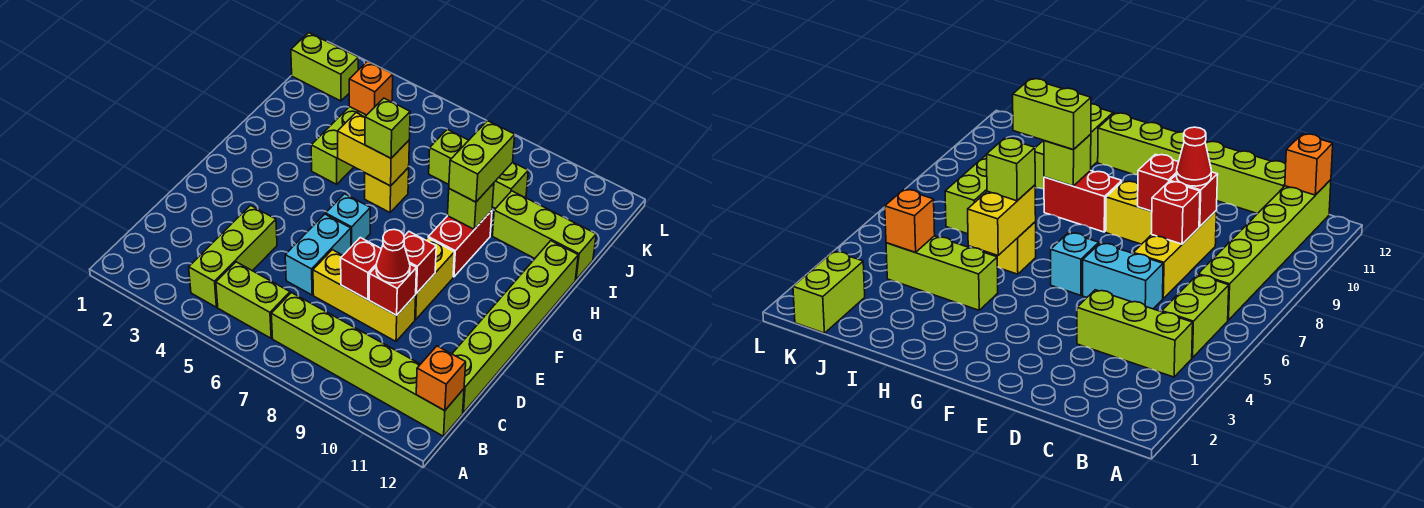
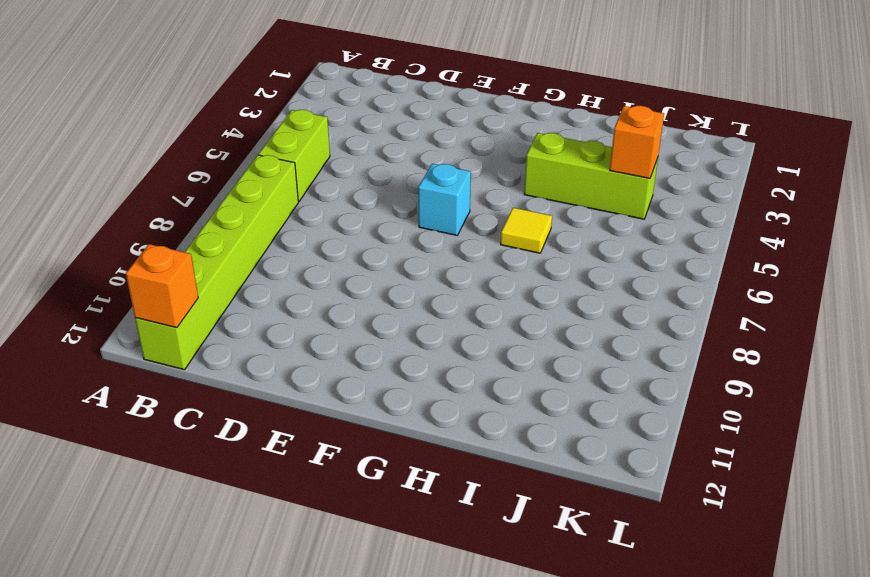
yellow tile H6 level 1 -> yellow brick H6 level 1
none -> lime brick B4:D4 level 1
none -> lime brick C12:H12 level 1
none -> cyan brick D6:E6 level 1

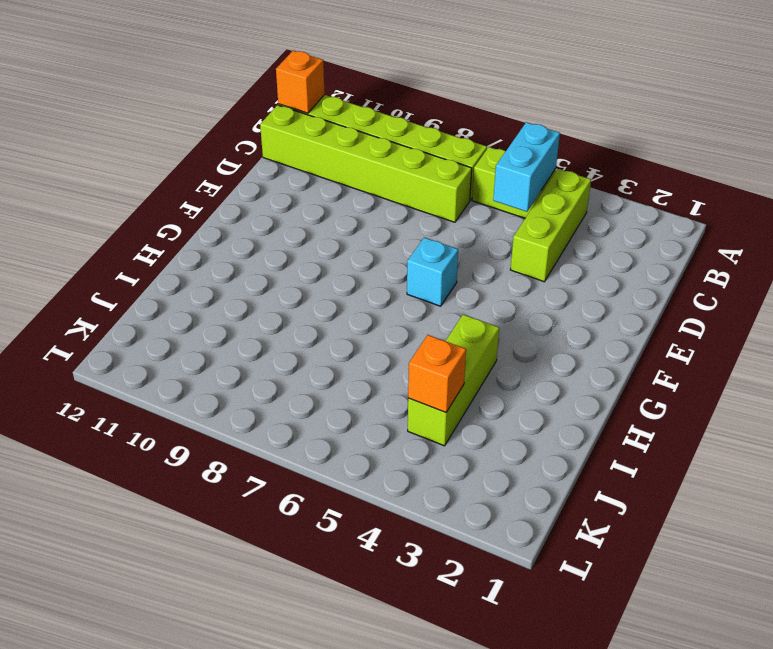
cyan brick B5:C5 level 2 -> cyan brick D6:E6 level 1
lime brick C7:C12 level 1 -> lime brick C12:H12 level 1
none -> yellow brick D7:D9 level 1
none -> yellow brick E9:F9 level 1
none -> red brick G9:H9 level 1

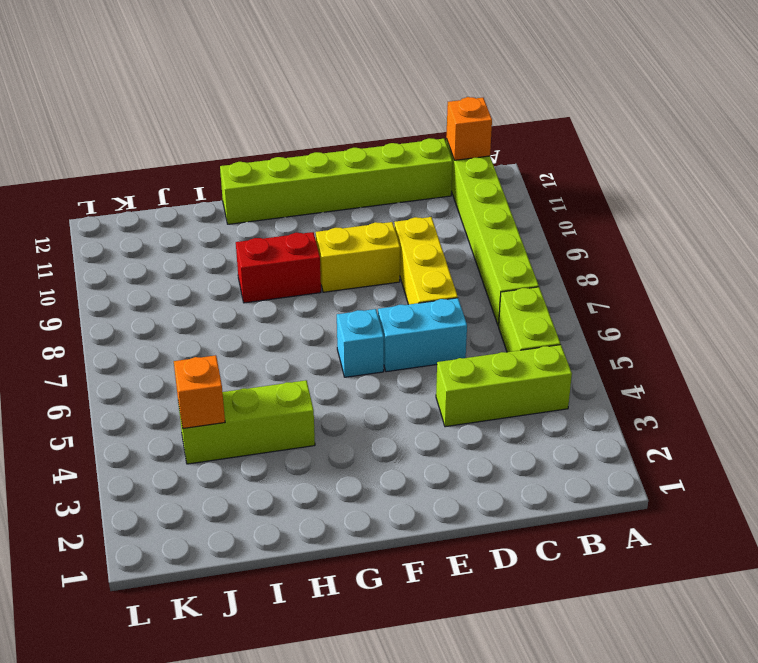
none -> yellow brick H6 level 1
none -> lime brick I10:I12 level 1
none -> lime brick J7:J9 level 1

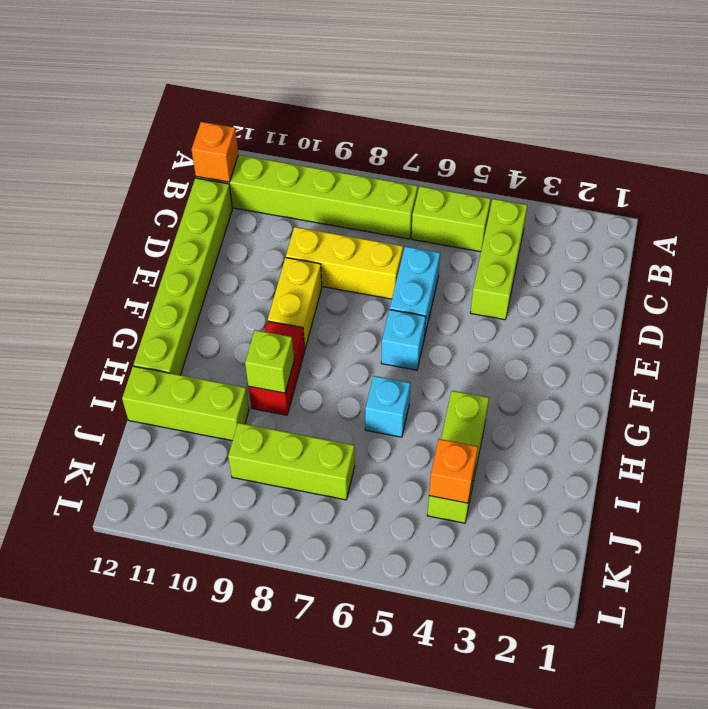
cyan brick H6 level 1 -> yellow brick H6 level 1
none -> lime brick K1:K2 level 1
none -> red brick D8 level 2
none -> red brick D9 level 2

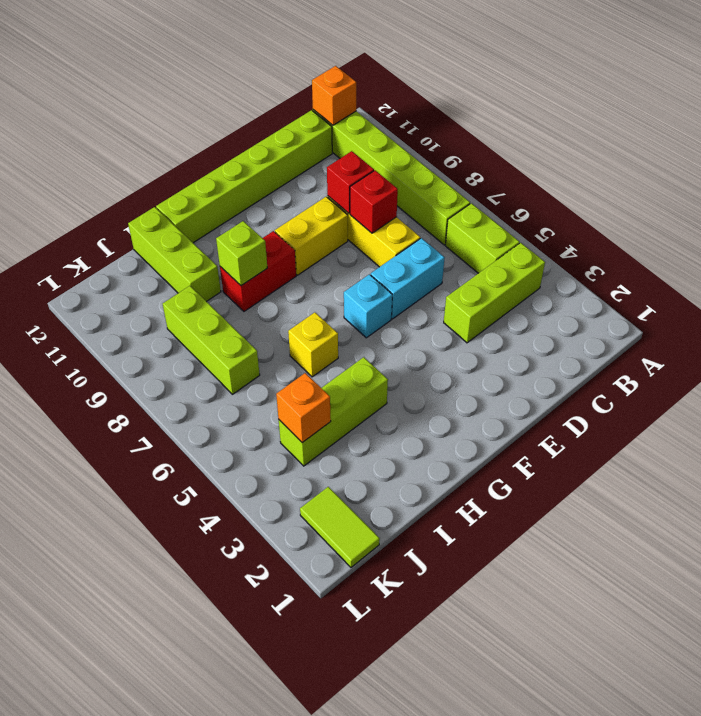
lime tile K1:K2 level 1 -> lime brick K1:K2 level 1
none -> red brick E9 level 2
none -> yellow brick H5:H6 level 2
none -> red cone D9 level 3

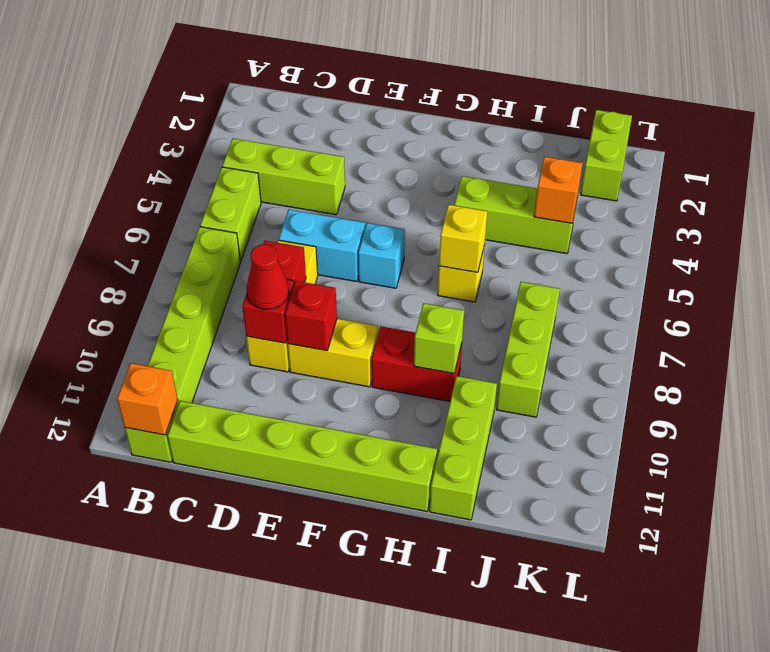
yellow brick H6 level 2 -> yellow brick H5:H6 level 2
none -> lime brick H6 level 3
none -> lime brick H9:I9 level 3

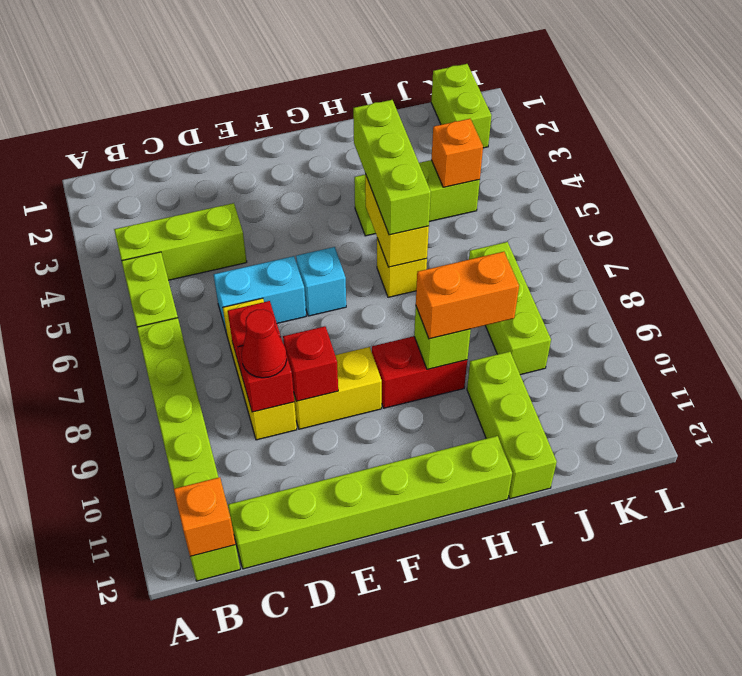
lime brick H4:H6 level 3 -> lime brick H6 level 3
orange brick H9:I9 level 3 -> lime brick H9:I9 level 3

